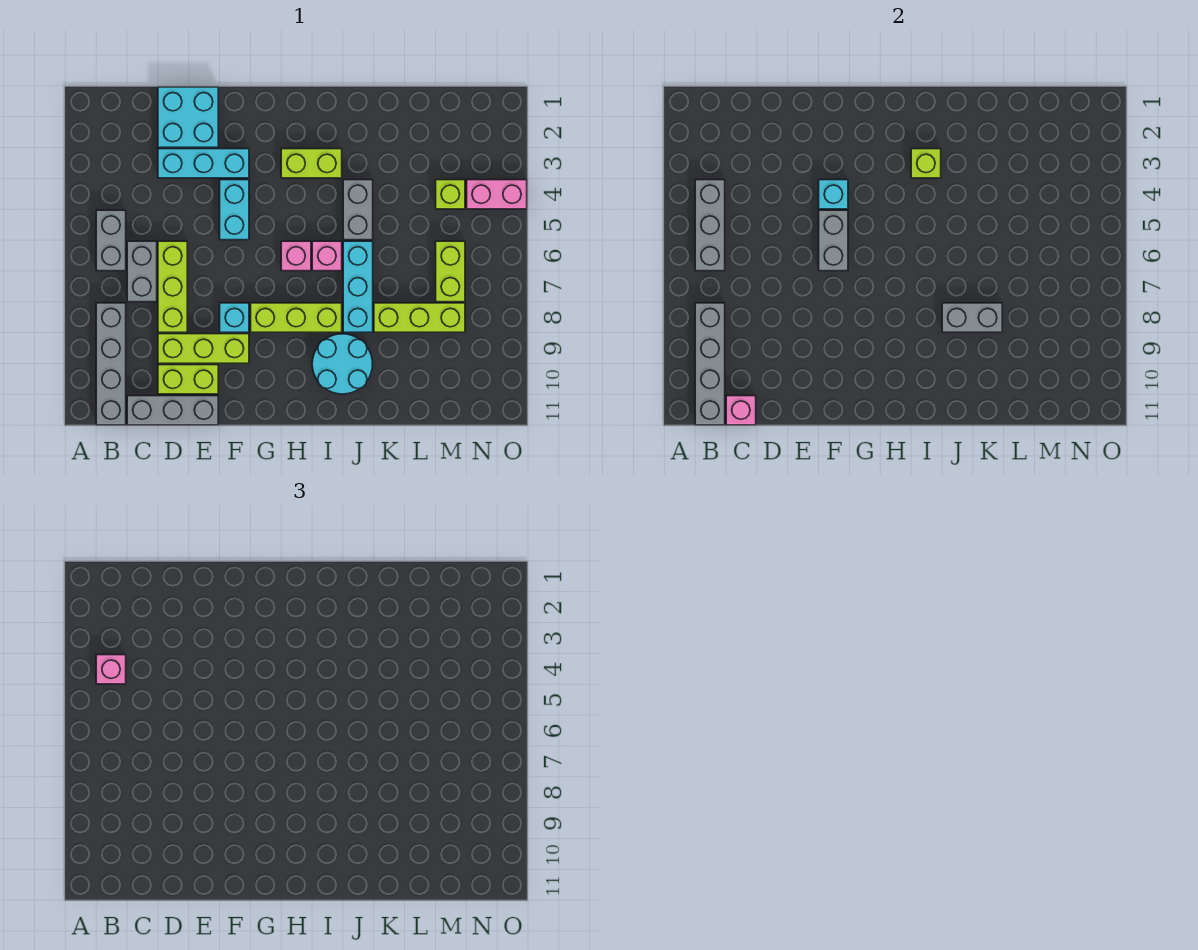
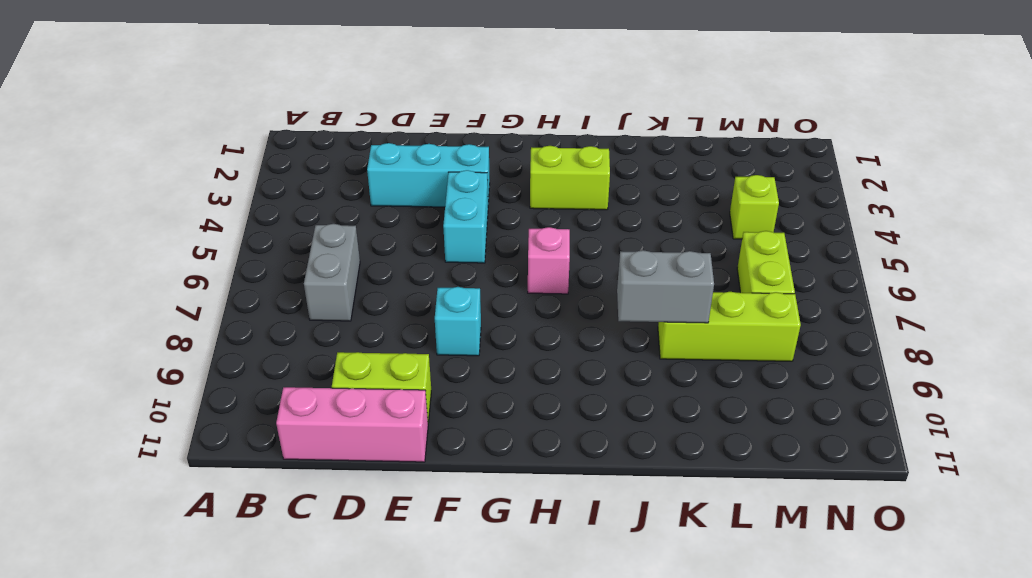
pink brick C11:E11 level 1 -> grey brick C11:E11 level 1
none -> grey brick B5:B6 level 1
none -> grey brick B8:B11 level 1
none -> cyan brick D1:E2 level 1
none -> lime brick D6:D8 level 1

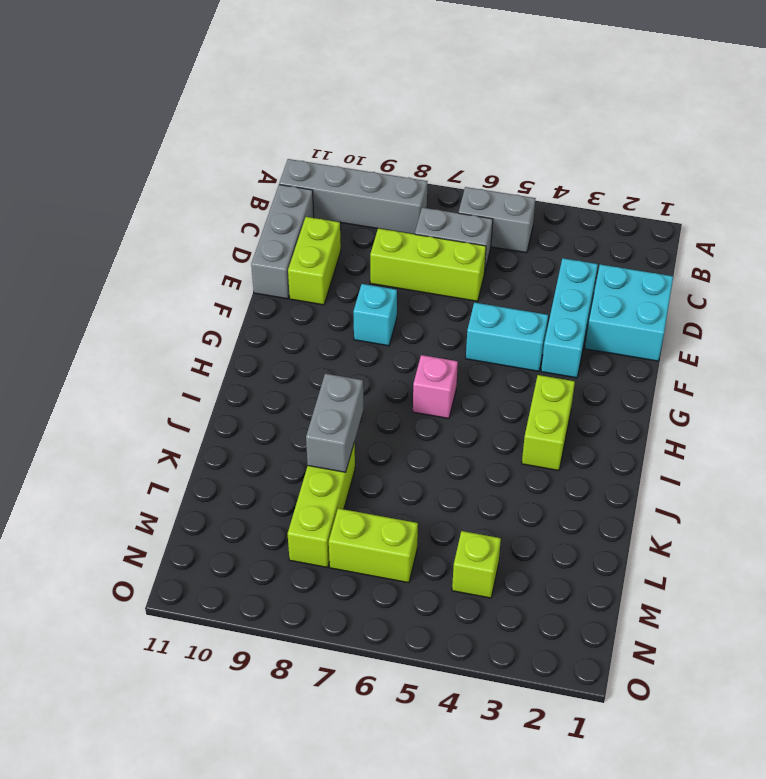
none -> lime brick D9:F9 level 1
none -> lime brick G8:I8 level 1
none -> pink brick I6 level 1
none -> cyan round brick I9:J10 level 1

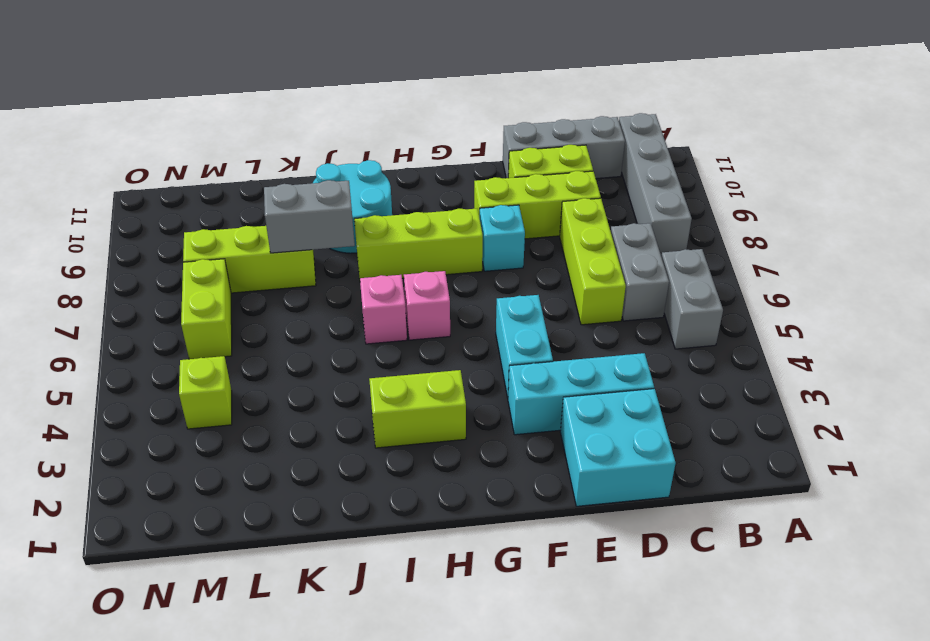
none -> grey brick J4:J5 level 1
none -> cyan brick J6:J8 level 1
none -> pink brick N4:O4 level 1
none -> grey brick B4:B6 level 2

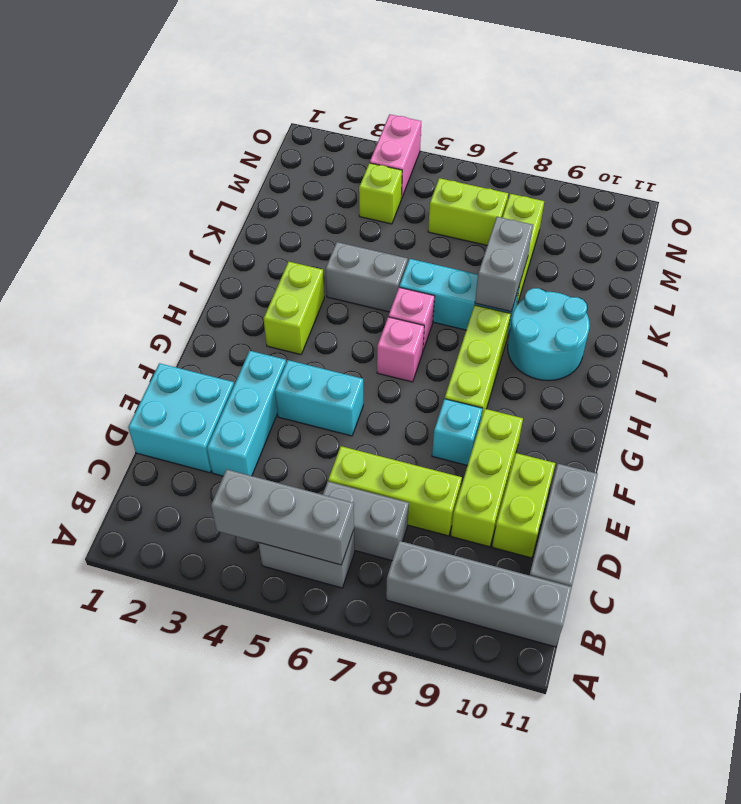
none -> grey brick B8:B11 level 2
none -> pink brick C11 level 2
none -> cyan brick F4 level 2
none -> grey brick F5:F6 level 2

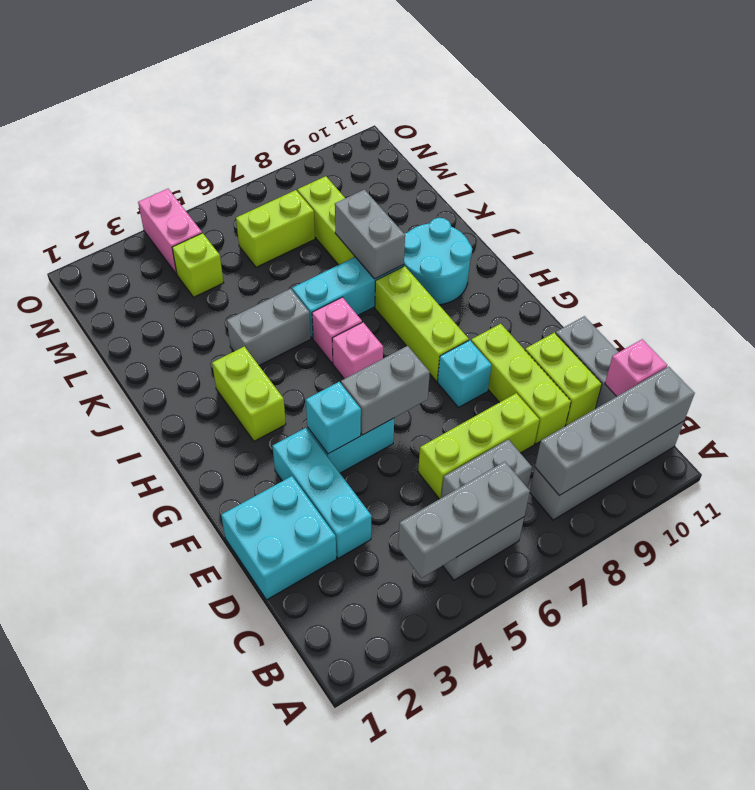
none -> lime brick I3 level 2
none -> pink brick B4 level 3

